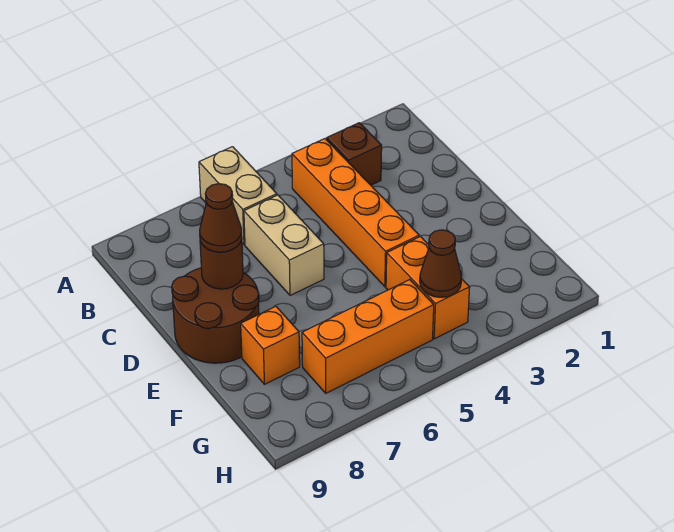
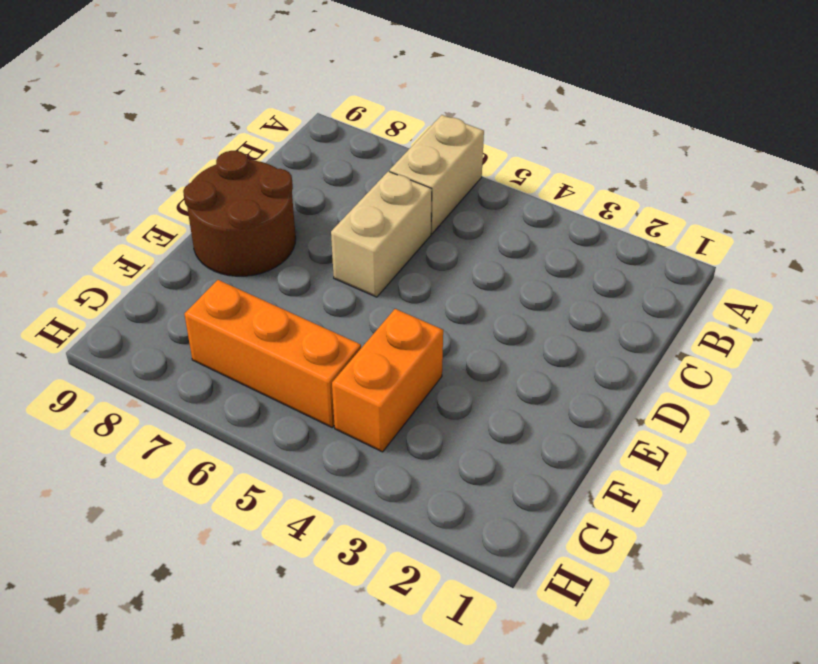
none -> brown brick B3 level 1
none -> orange brick B4:E4 level 1

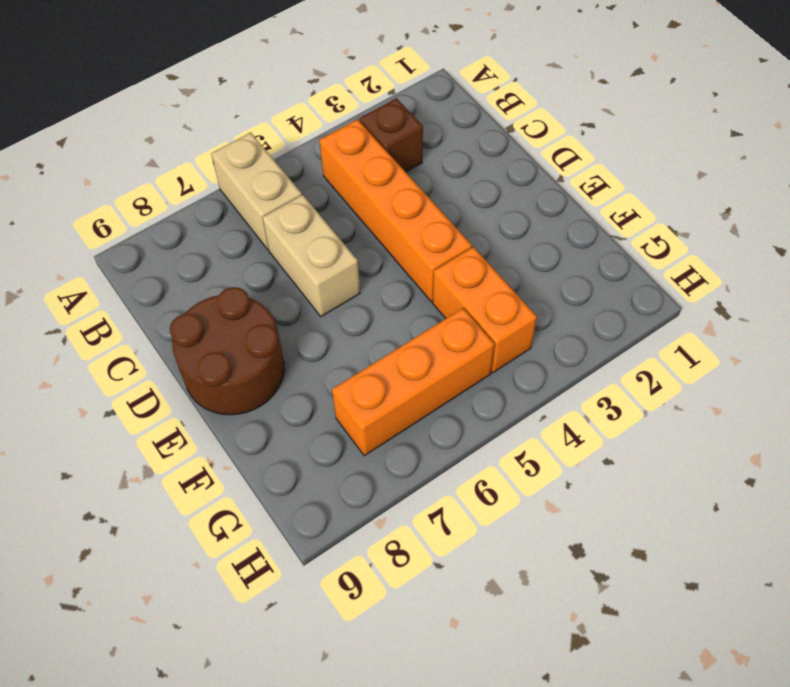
none -> orange brick F8 level 1
none -> brown round brick D8 level 2

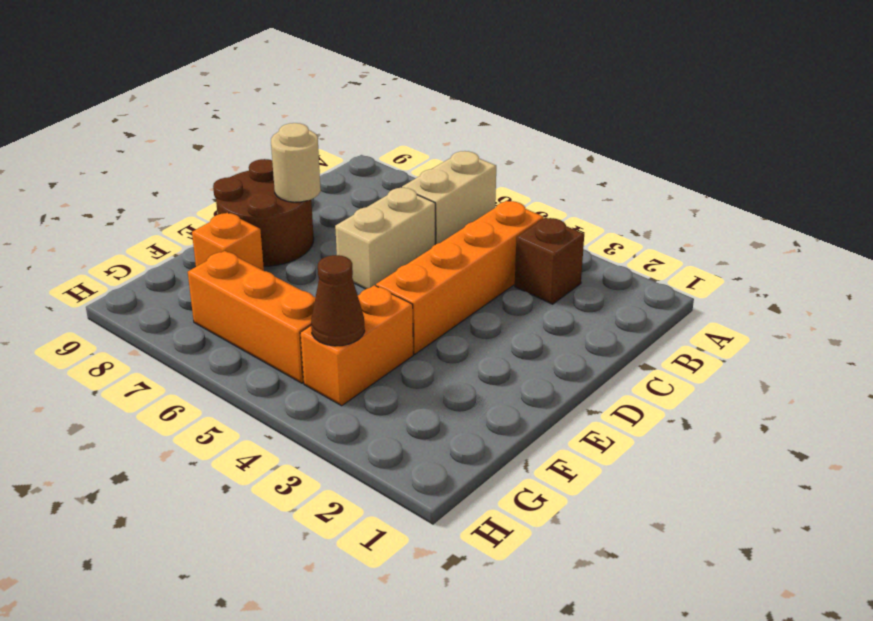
tan round brick D8 level 2 -> brown round brick D8 level 2
none -> brown cone D8 level 3

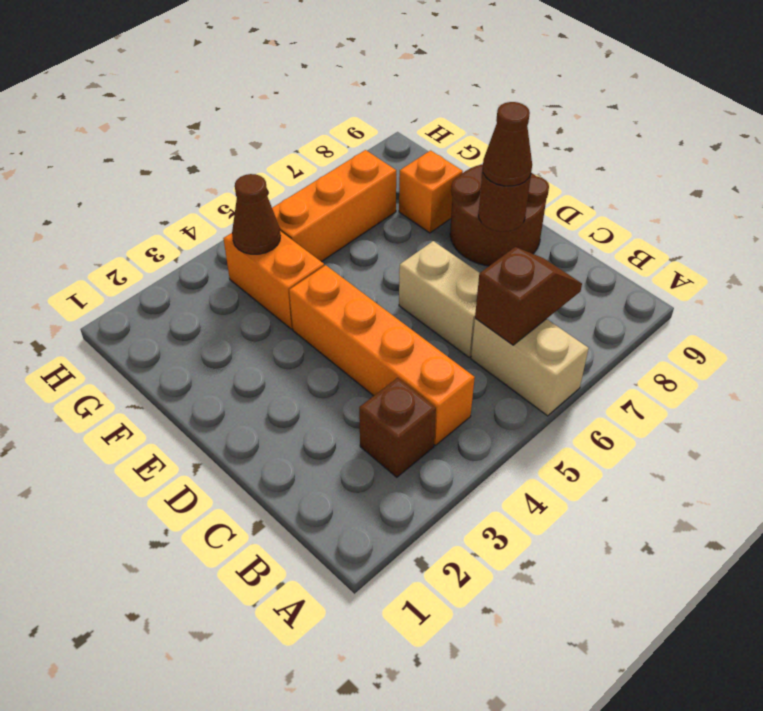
brown slope B6:B7 level 2 top 6 -> none

